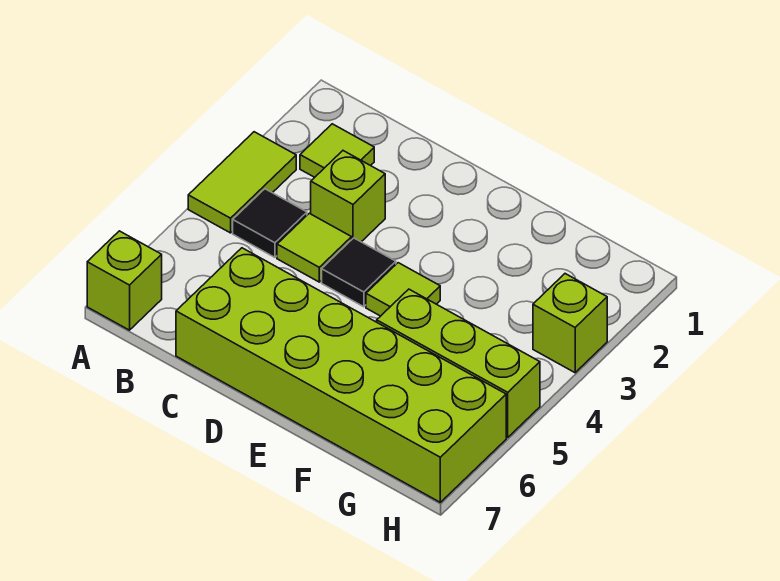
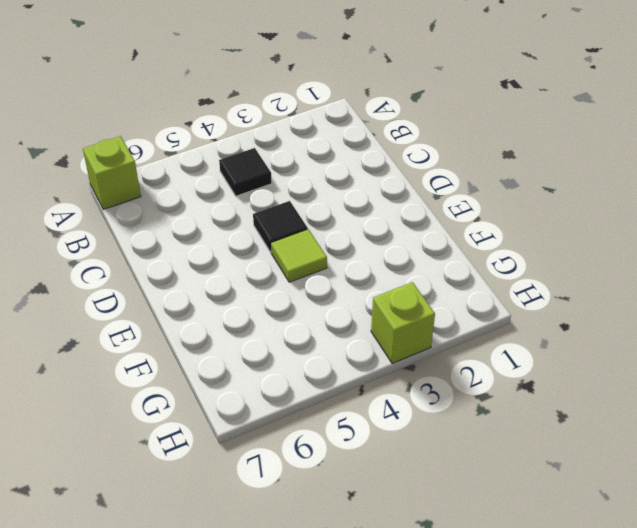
none -> lime tile A3:A4 level 1
none -> lime tile B2 level 1

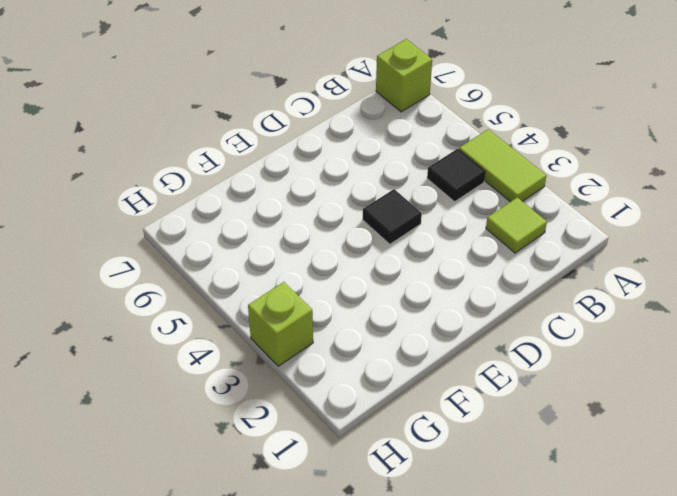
none -> lime brick C3 level 1
none -> lime tile C4 level 1

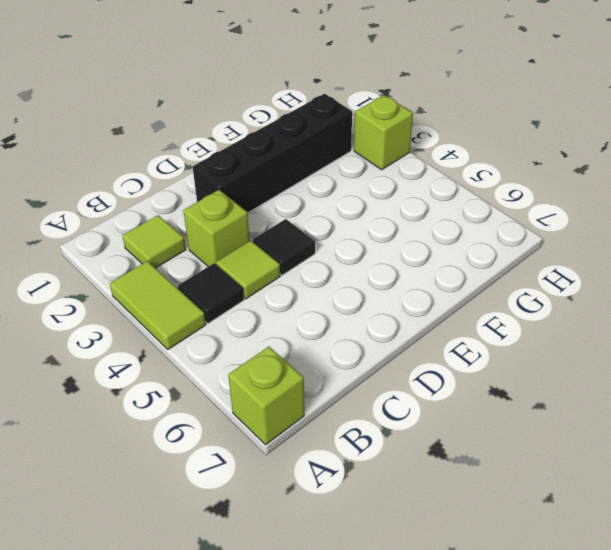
black brick D2:G2 level 1 -> none
none -> lime brick C6:H7 level 1
none -> lime tile E4 level 1

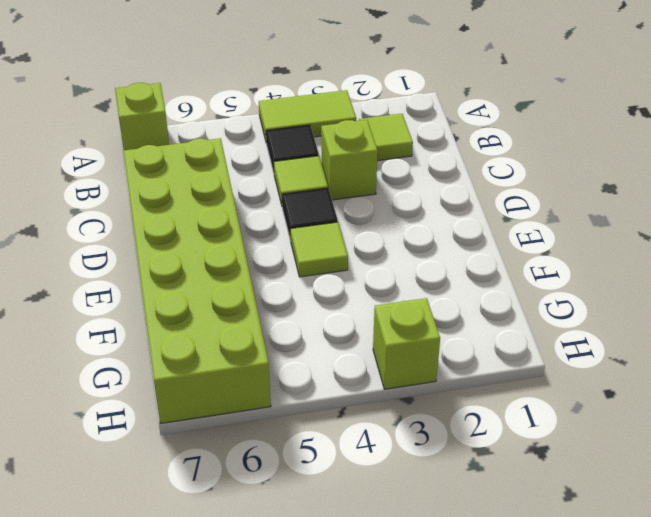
none -> lime brick F5:H5 level 1

